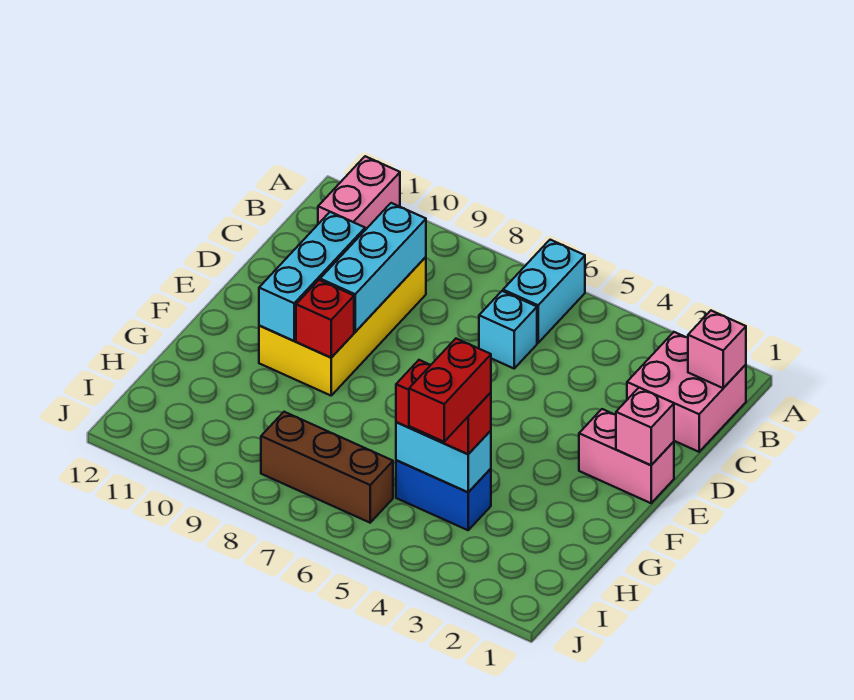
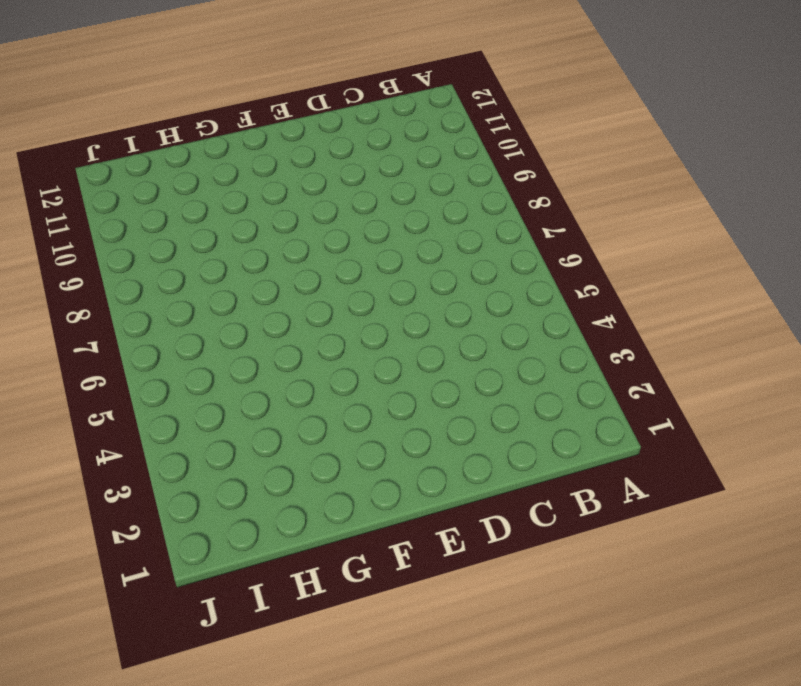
none -> cyan brick A6:B6 level 1
none -> pink brick A11:B11 level 1
none -> pink brick B1:C2 level 1

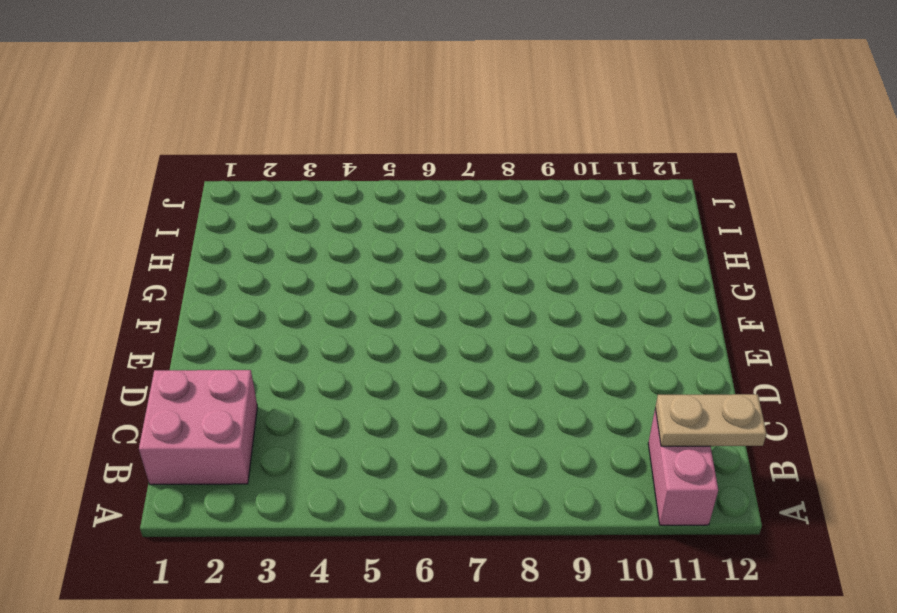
tan plate B11:B12 level 2 -> none
none -> cyan brick A6:B6 level 1
none -> cyan brick C6 level 1
none -> yellow brick C9:F10 level 1

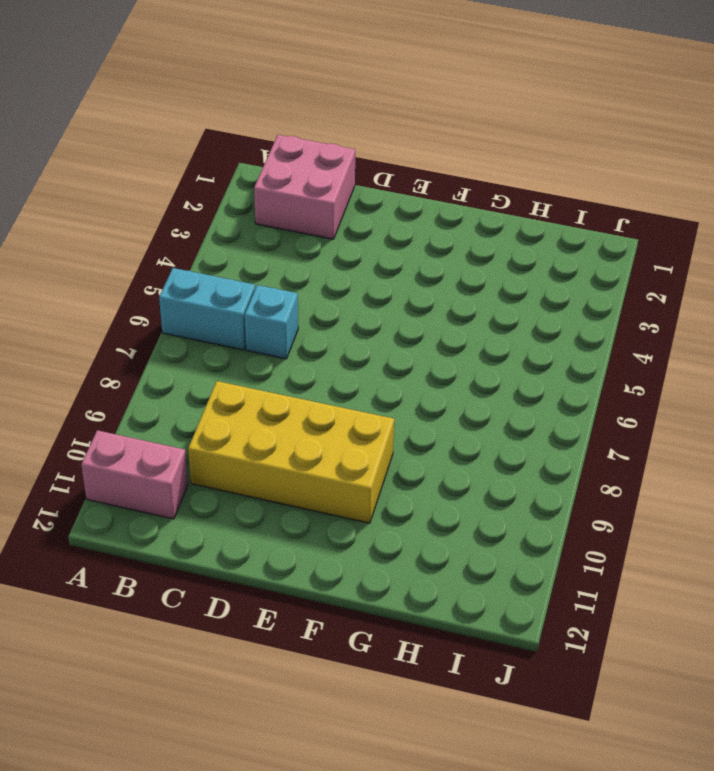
none -> pink brick E1:E2 level 1
none -> blue brick H4:H5 level 1
none -> brown brick I6:I8 level 1

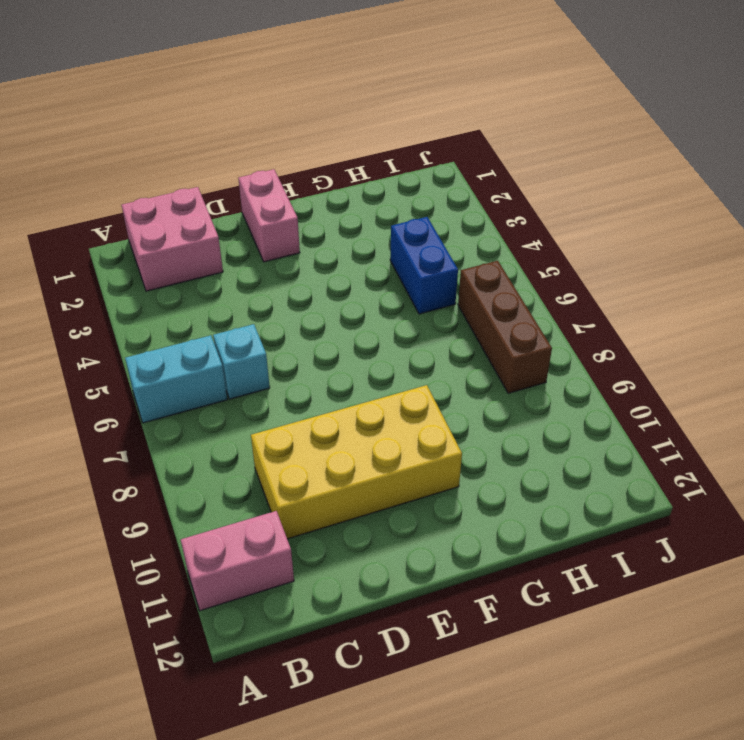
none -> pink brick B1 level 2
none -> cyan brick C9:E9 level 2
none -> cyan brick D10:F10 level 2

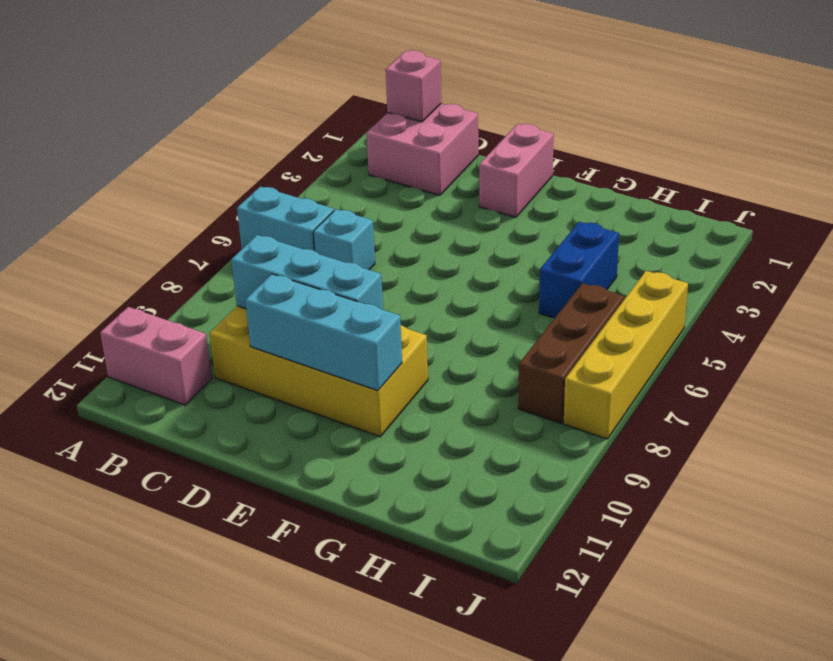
yellow brick J5:J8 level 1 -> none
none -> pink brick E1 level 2
none -> red brick F9 level 2
none -> cyan brick H4:H5 level 2

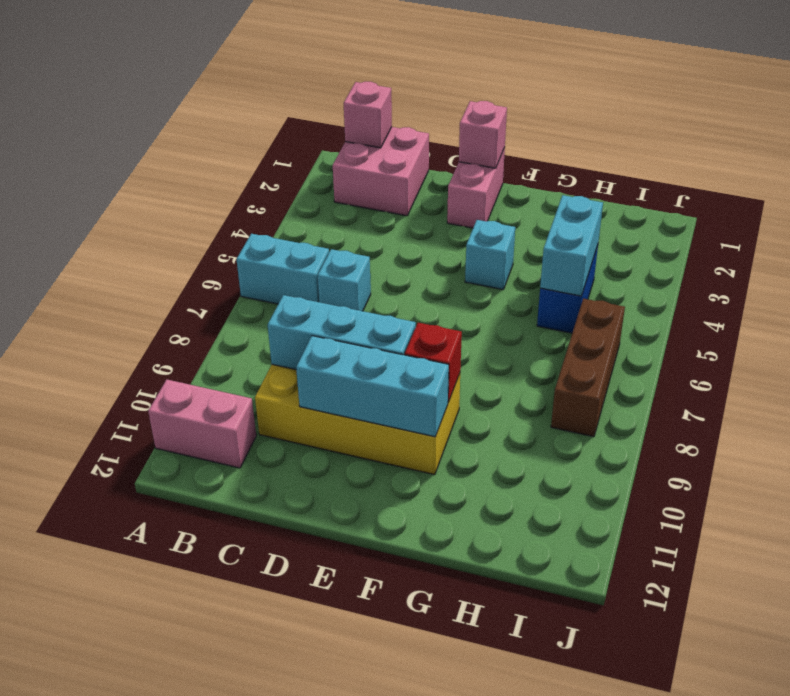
cyan brick F4 level 1 -> none
none -> red brick H4:H5 level 3
none -> red brick H4:I4 level 4

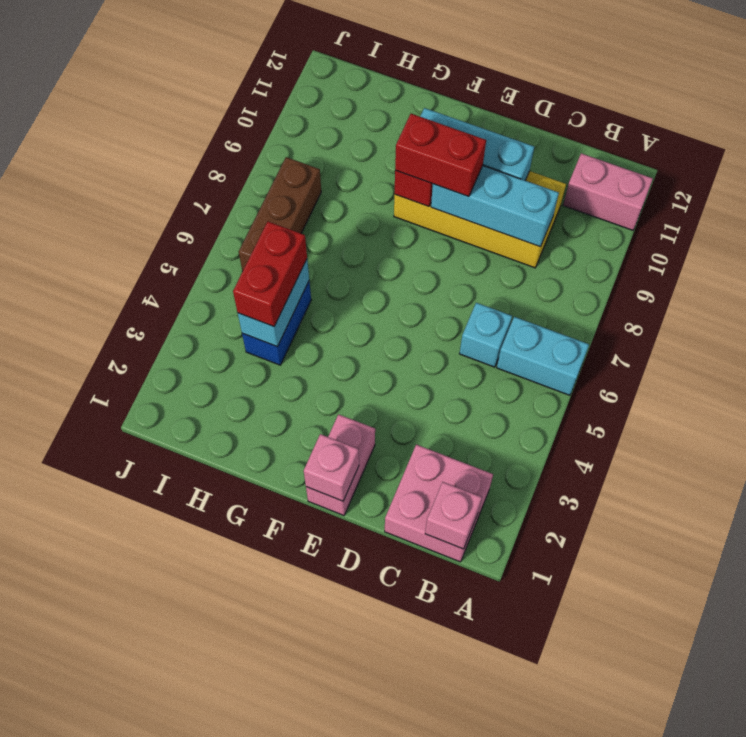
red brick E9:F9 level 3 -> red brick H4:I4 level 4

